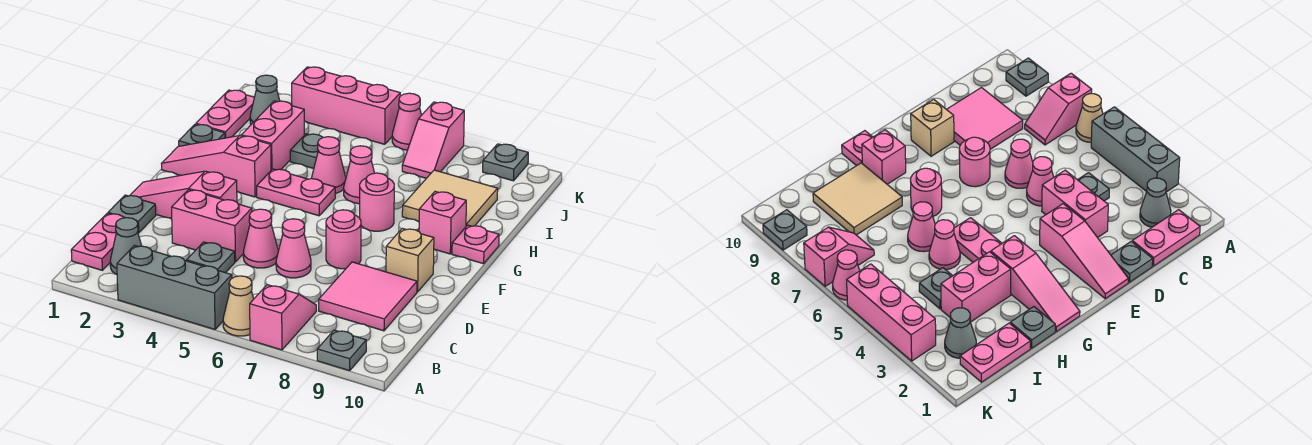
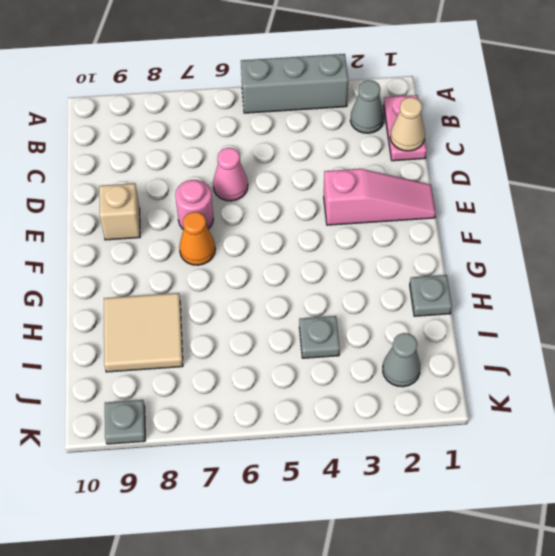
tan cone C1 level 2 -> tan cone A6 level 1
orange cone F7 level 1 -> none
none -> pink slope A7:B7 level 1 top A
none -> grey plate A9 level 1
none -> grey plate C4 level 1
none -> pink tile C8:D9 level 1

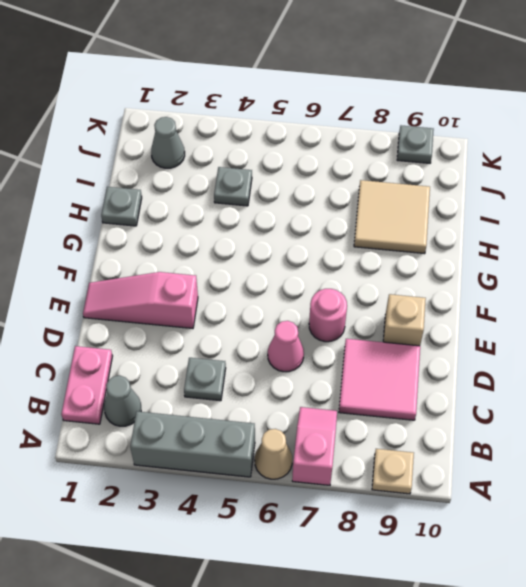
tan plate A9 level 1 -> grey plate A9 level 1
none -> grey plate D1 level 1
none -> pink brick D3:D4 level 1
none -> pink cone D5 level 1
none -> pink slope G1:G3 level 1 top 3

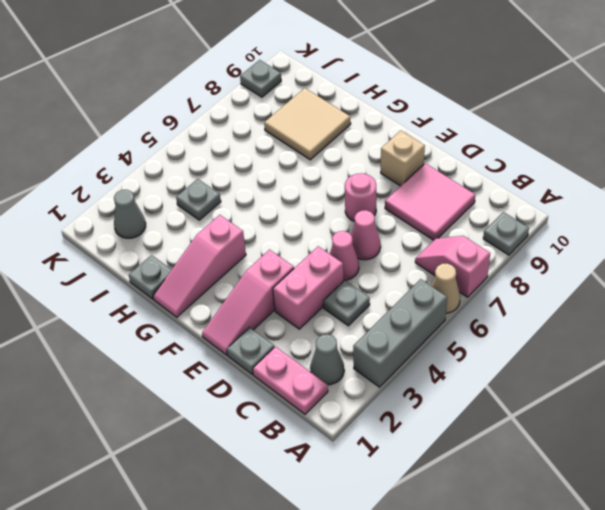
none -> pink plate G4:G5 level 1
none -> pink round brick G7 level 1
none -> pink brick G9 level 1
none -> pink plate G10 level 1

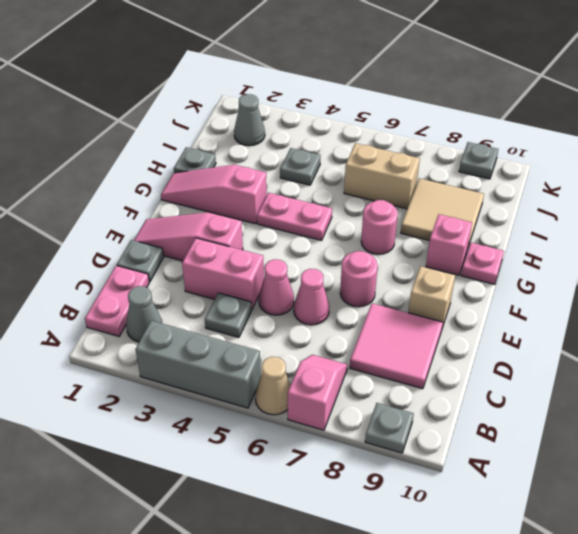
tan brick I6:I7 level 1 -> none
none -> pink brick H3:I3 level 1
none -> pink cone H5 level 1
none -> pink cone H6 level 1
none -> pink plate I1:J1 level 1

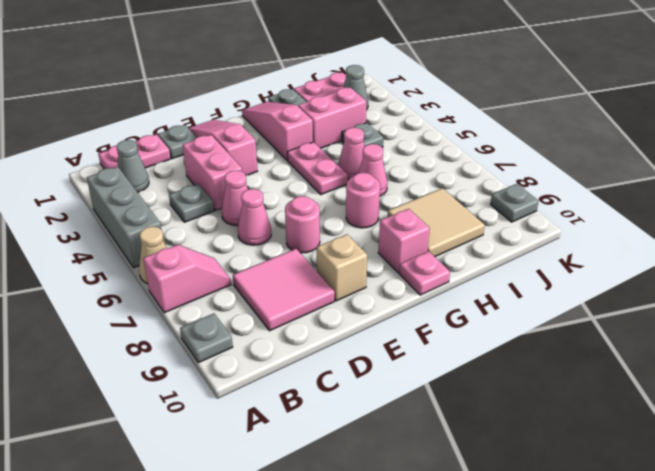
none -> pink slope J7:K7 level 1 top K
none -> pink brick K3:K5 level 1
none -> pink cone K6 level 1

